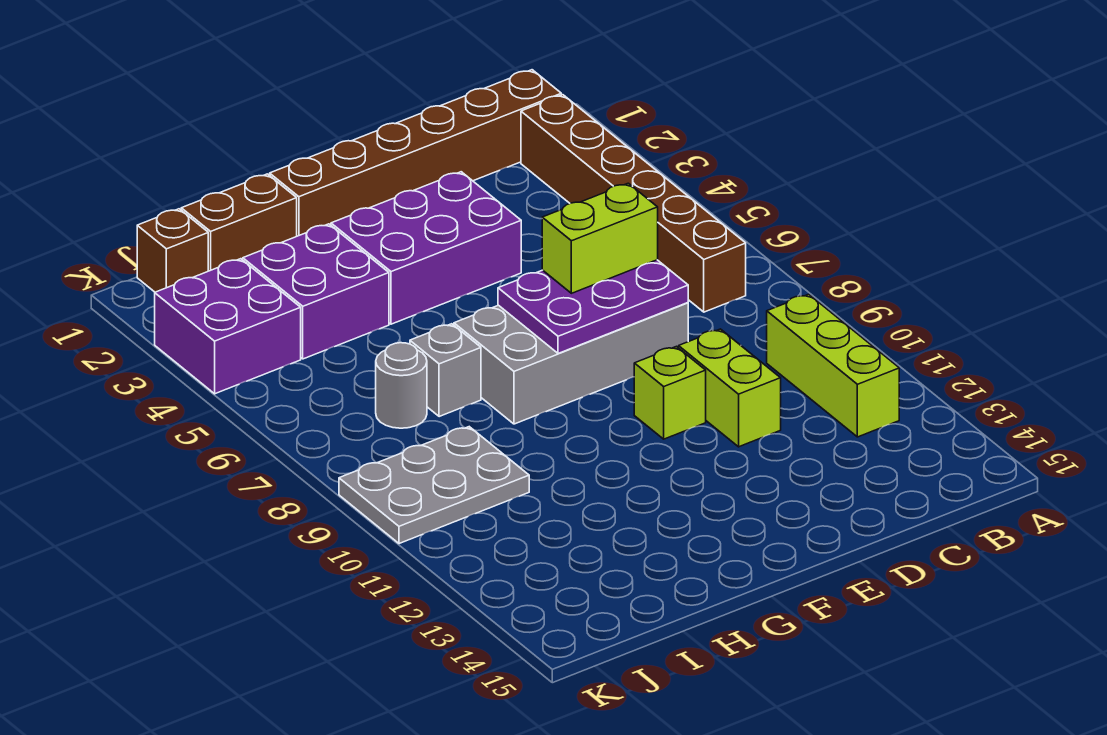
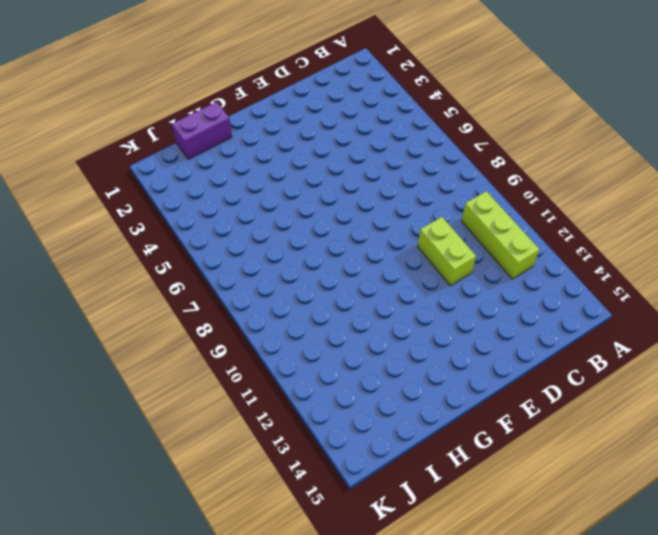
purple brick H1:I1 level 1 -> brown brick H1:I1 level 1
none -> brown brick B1:G1 level 1
none -> brown brick B2:B7 level 1
none -> grey brick D7:G8 level 1

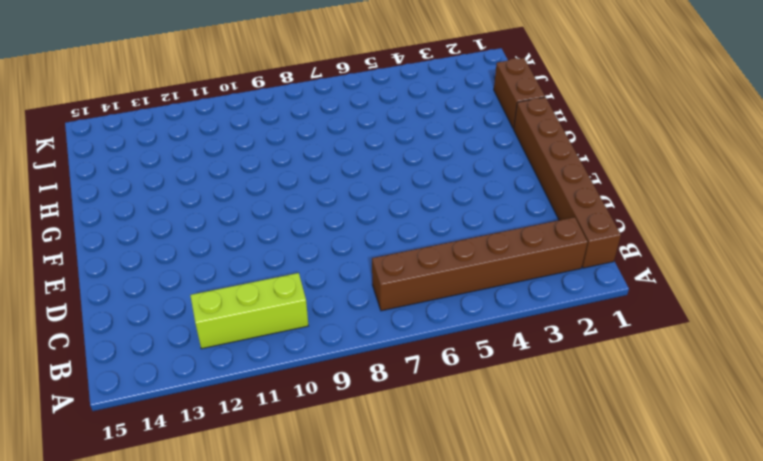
none -> grey brick D7:G8 level 1
none -> lime brick D10:D11 level 1
none -> purple brick E3:G4 level 1

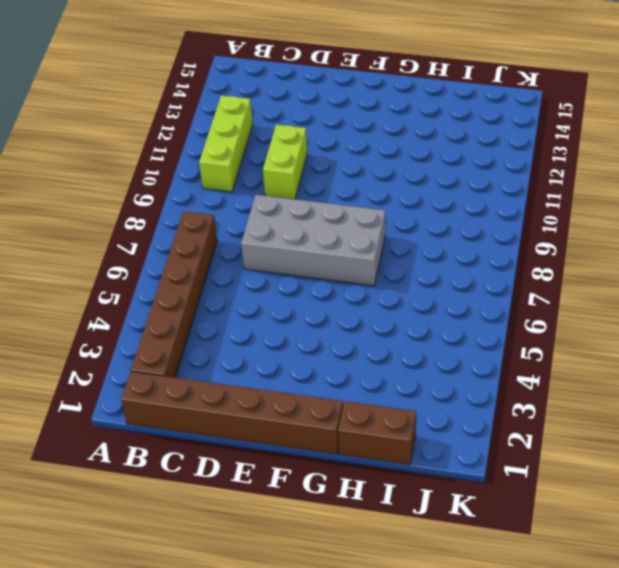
none -> purple brick E3:G4 level 1
none -> lime brick E10 level 1
none -> purple brick H3:I4 level 1

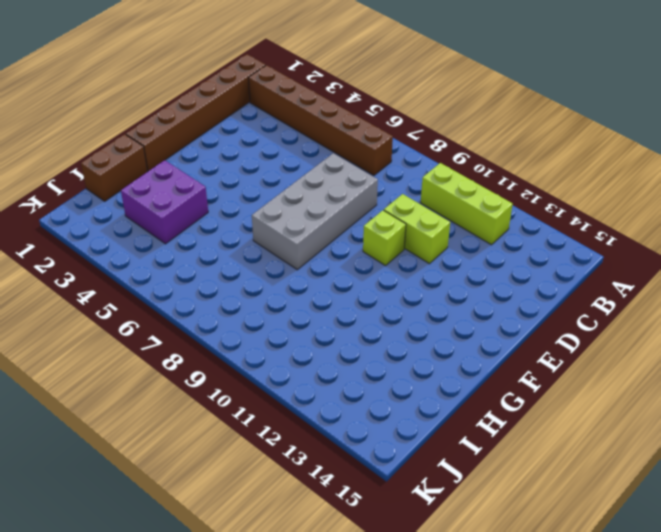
none -> purple brick E3:G4 level 1
none -> grey brick H7 level 1
none -> grey round brick I7 level 1

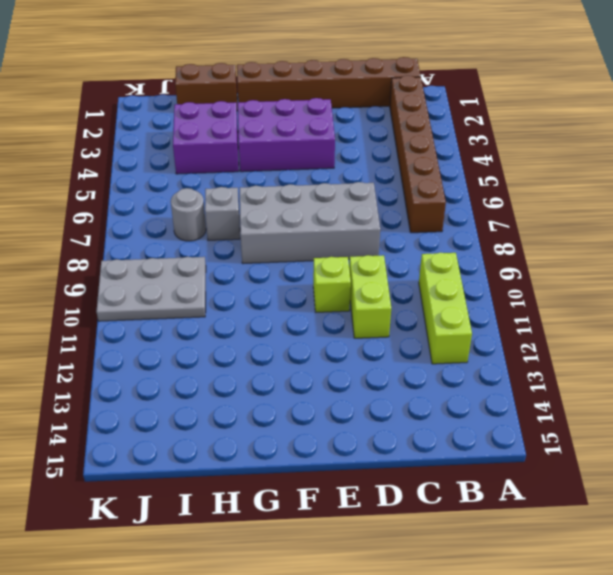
none -> brown brick J1 level 1
none -> purple brick J3:K4 level 1
none -> purple plate D7:F8 level 2

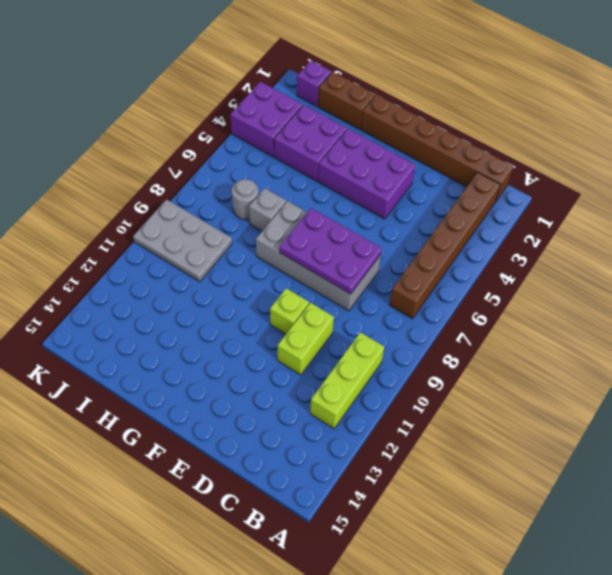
purple brick J1 level 1 -> brown brick J1 level 1
none -> lime brick D7:E7 level 3

